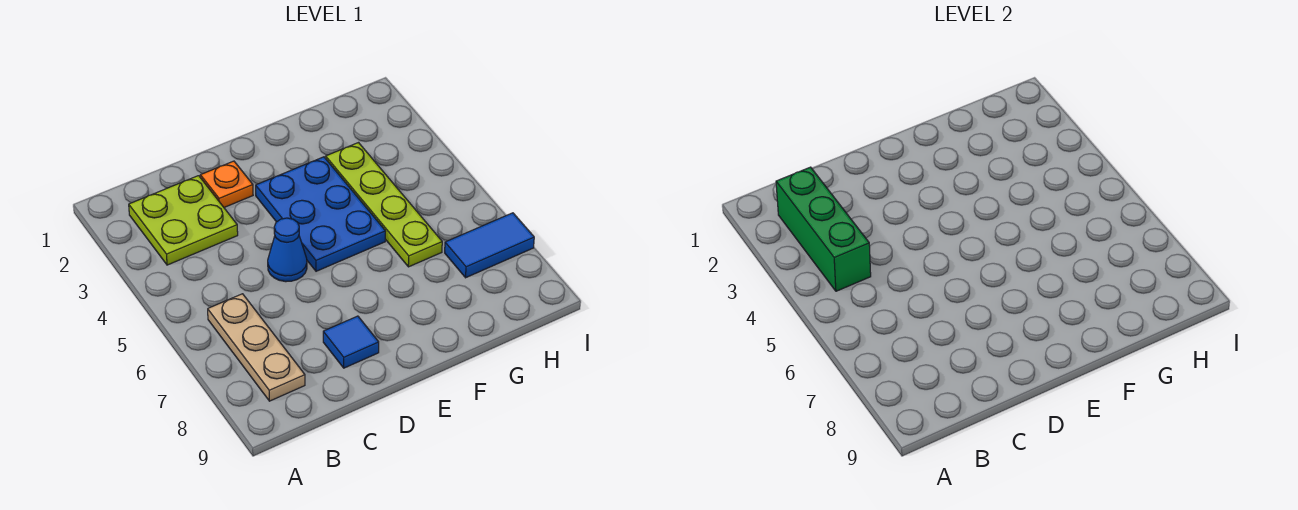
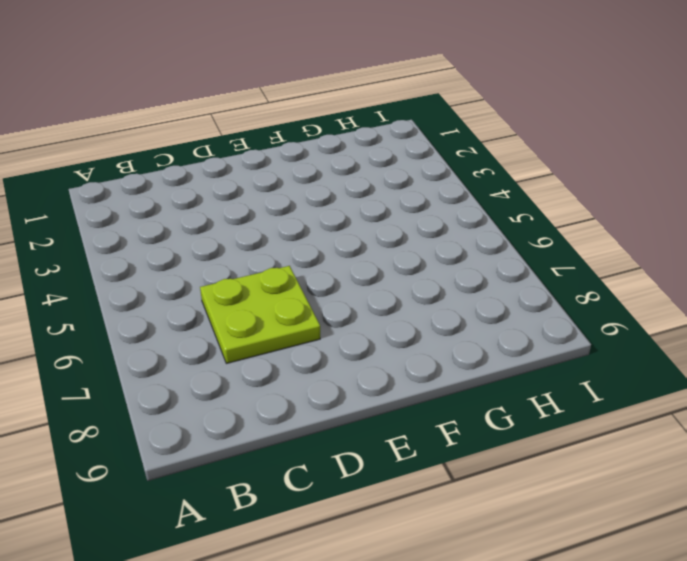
lime plate C6:D7 level 1 -> lime plate B2:C3 level 1
none -> tan plate B6:B8 level 1
none -> orange plate D2 level 1

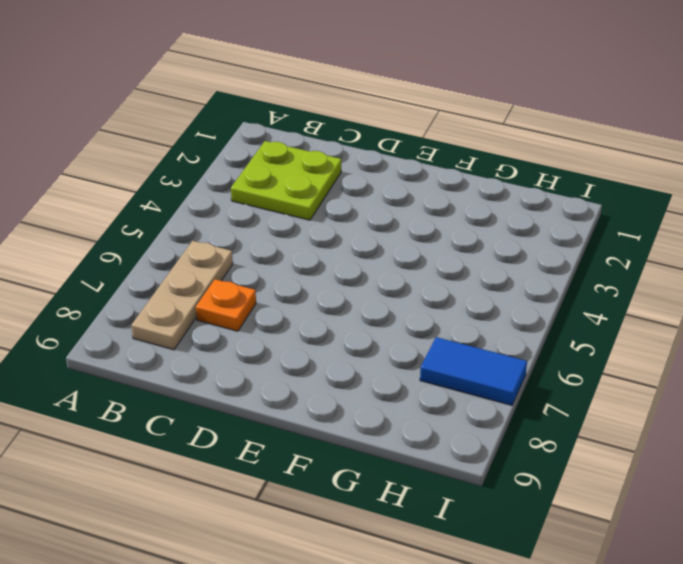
orange plate C7 level 1 -> orange plate D2 level 1
none -> blue cone D5 level 1
none -> blue tile D8 level 1

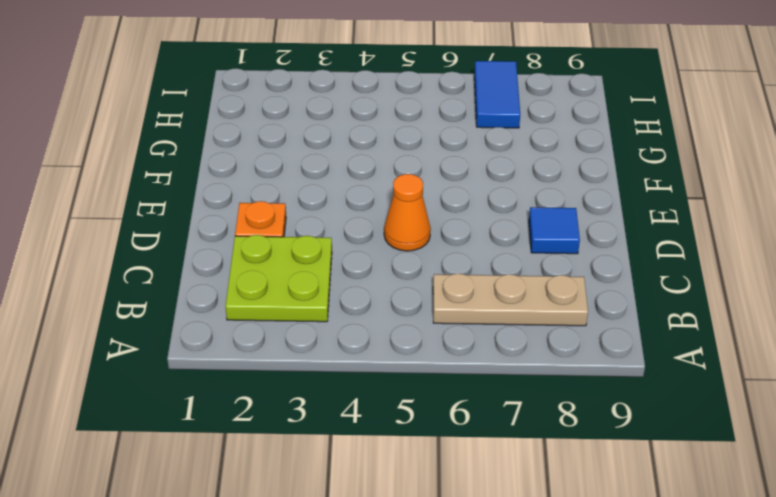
orange cone D5 level 1 -> blue cone D5 level 1
none -> blue plate E3:F5 level 1
none -> lime plate G3:G6 level 1

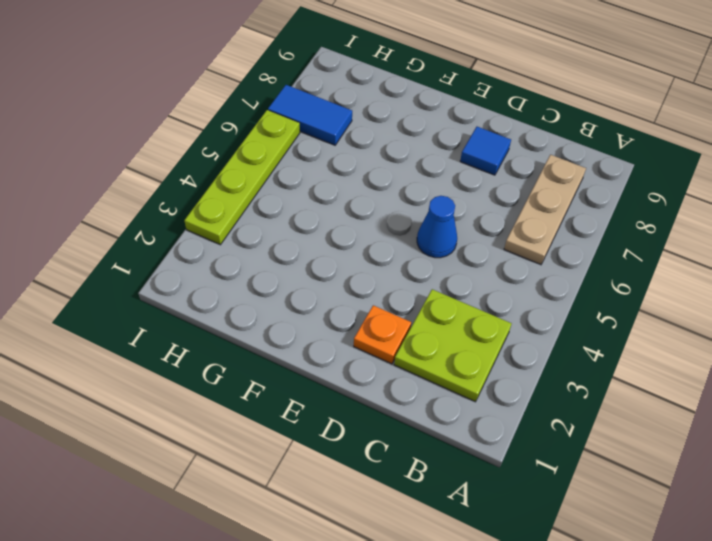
lime plate I3:I6 level 1 -> lime plate G3:G6 level 1
none -> blue plate E3:F5 level 1
none -> green brick B2:B4 level 2

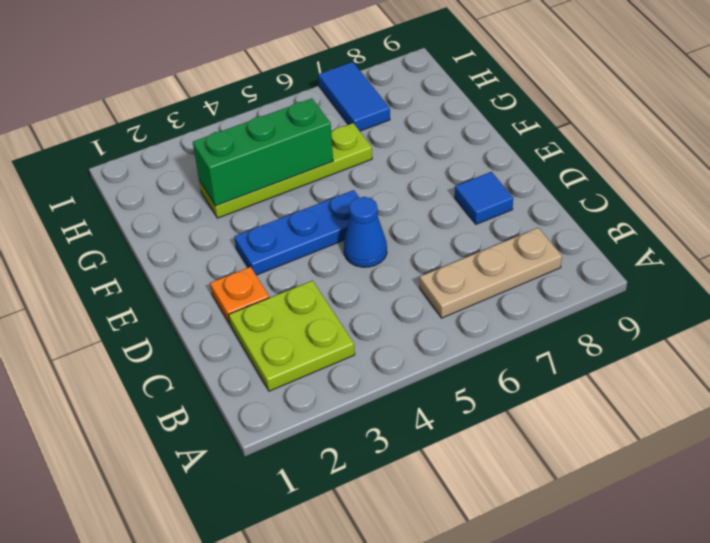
blue plate E3:E5 level 1 -> blue plate E3:F5 level 1
green brick G3:G5 level 2 -> green brick B2:B4 level 2

